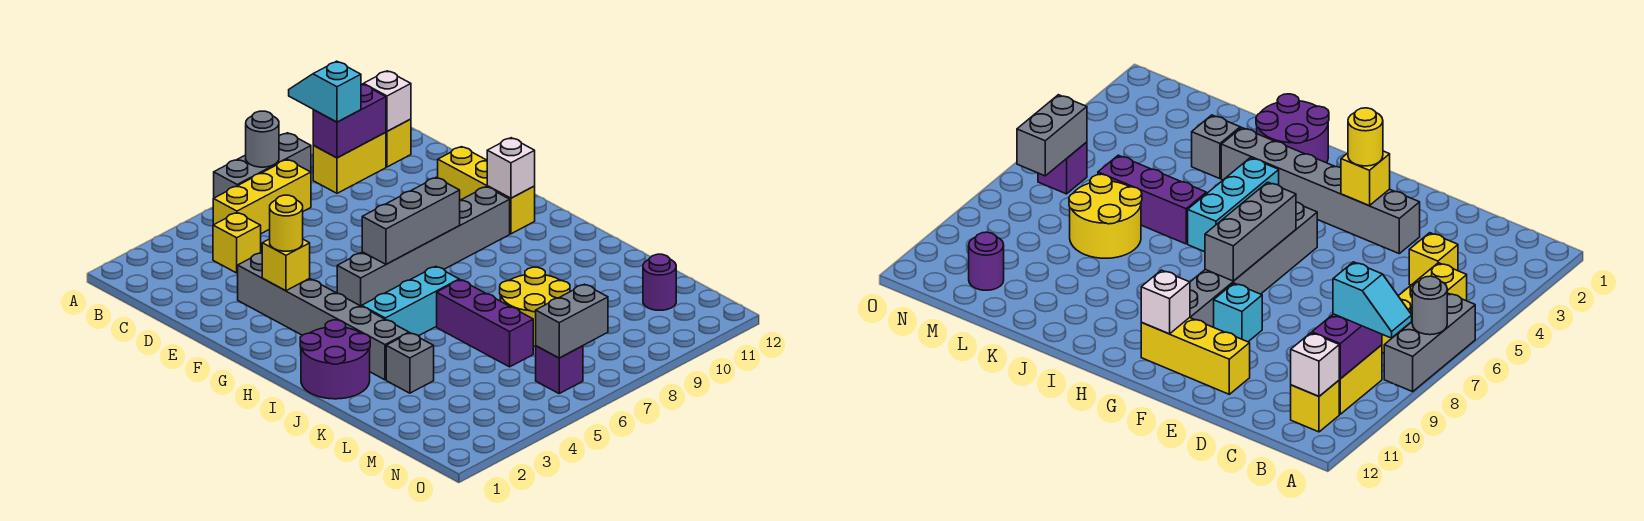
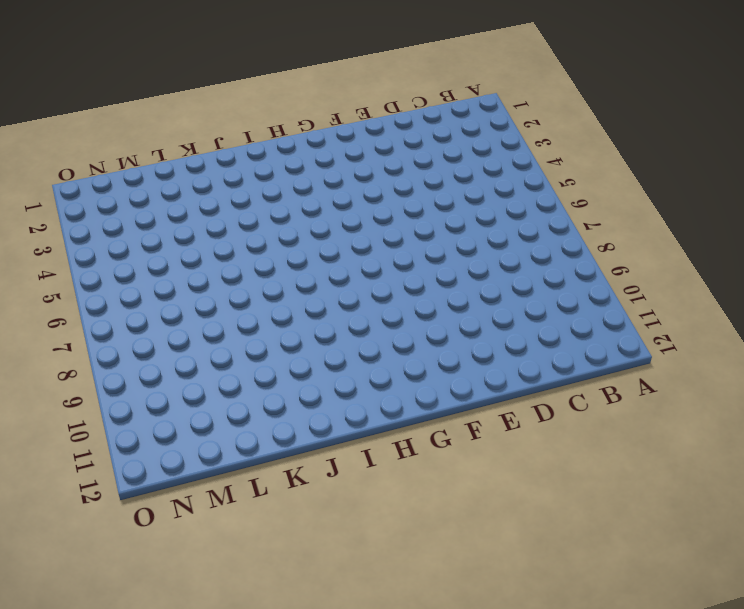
none -> grey brick A6:A8 level 1
none -> yellow brick B5:B7 level 1
none -> yellow brick B9:B10 level 1

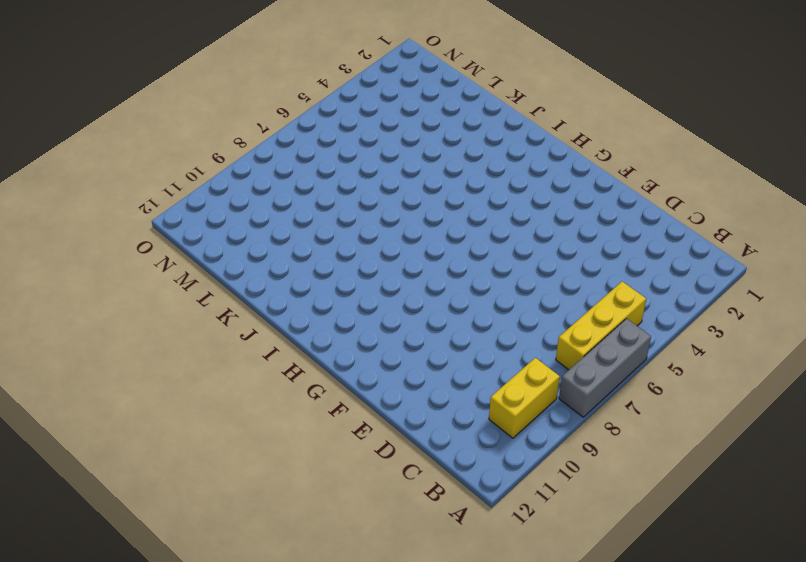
none -> yellow brick B11 level 1
none -> yellow brick C4 level 1
none -> grey brick E3:J3 level 1

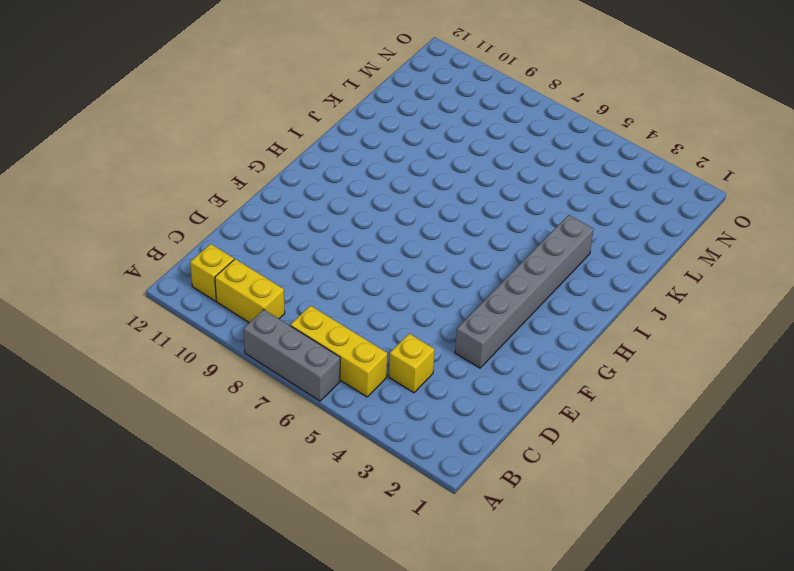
none -> yellow brick E11:G11 level 1
none -> cyan brick F9 level 1
none -> grey brick G5:G10 level 1

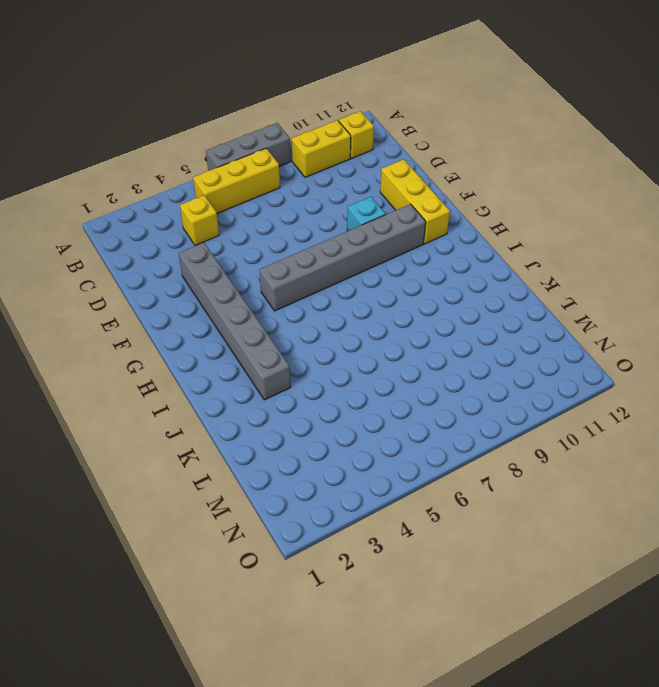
none -> purple round brick I1:J2 level 1
none -> cyan brick I4:I6 level 1
none -> purple brick J6:L6 level 1

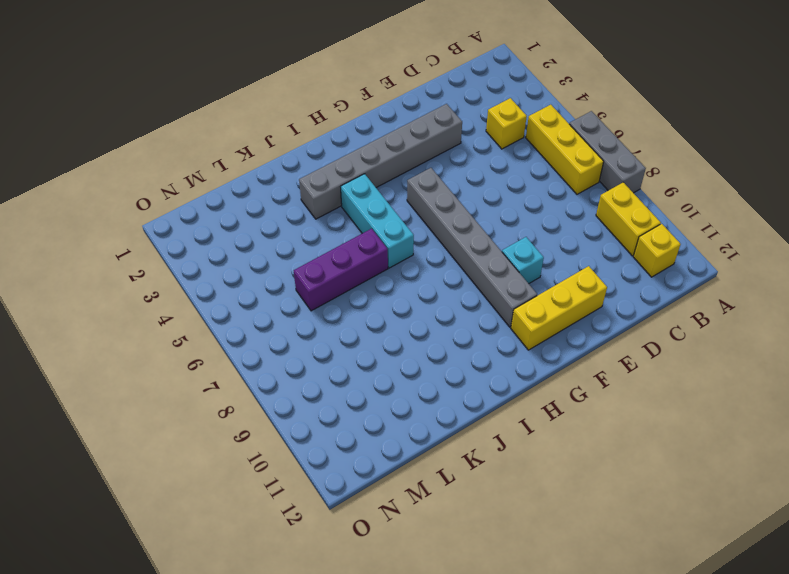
none -> purple round brick I1:J2 level 1
none -> grey brick K3 level 1
none -> yellow round brick K7:L8 level 1

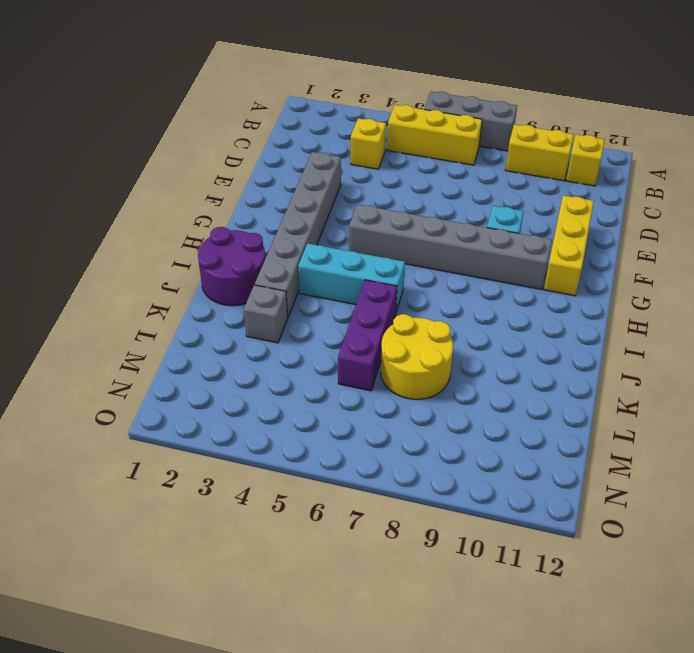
none -> purple round brick M11 level 1
none -> purple brick N6 level 1
none -> grey round brick A7 level 2

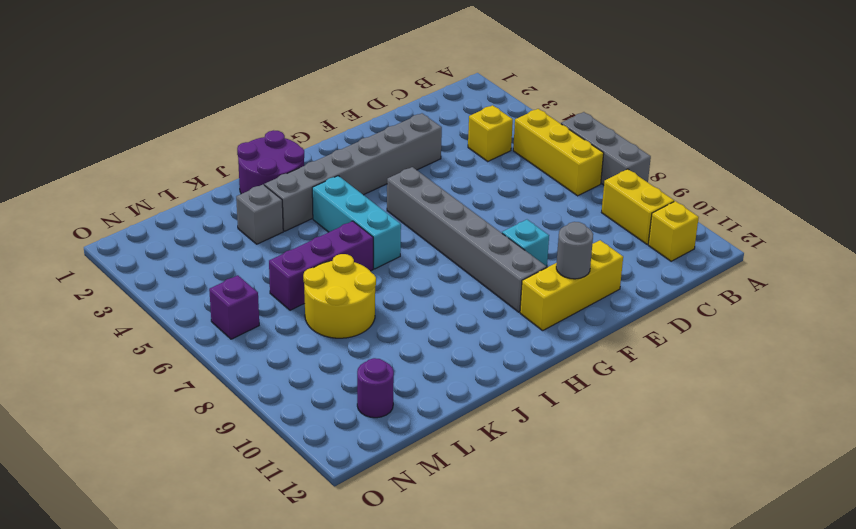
grey round brick F11 level 2 -> grey round brick A7 level 2
none -> purple brick B9:B10 level 2
none -> white brick B11 level 2
none -> yellow brick F3 level 2

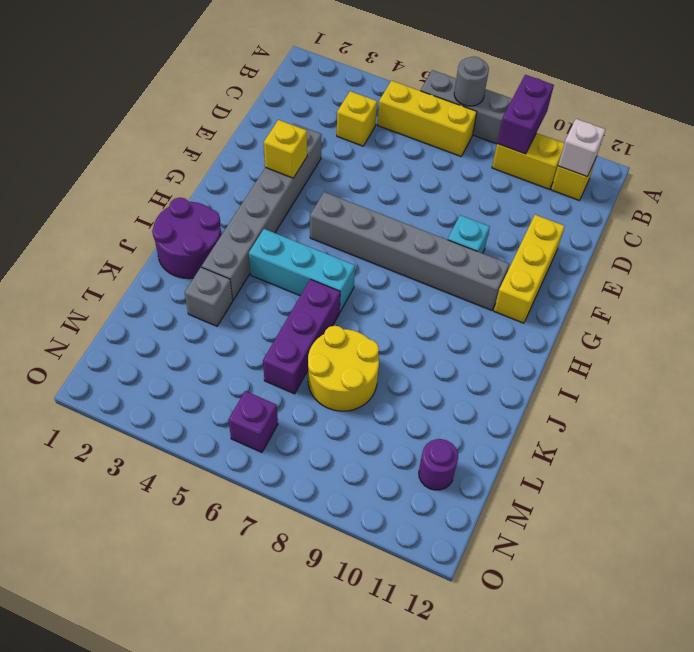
purple brick A9:B9 level 2 -> purple brick B9:B10 level 2
none -> grey brick G6:G8 level 2
none -> white brick G11 level 2
none -> grey brick N6:N7 level 2

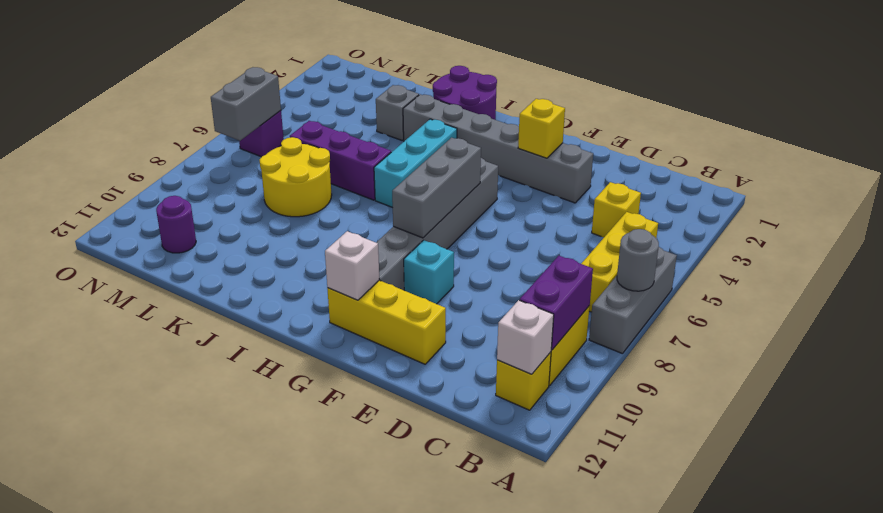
none -> cyan slope A9:B9 level 3 top B
none -> yellow round brick F3 level 3

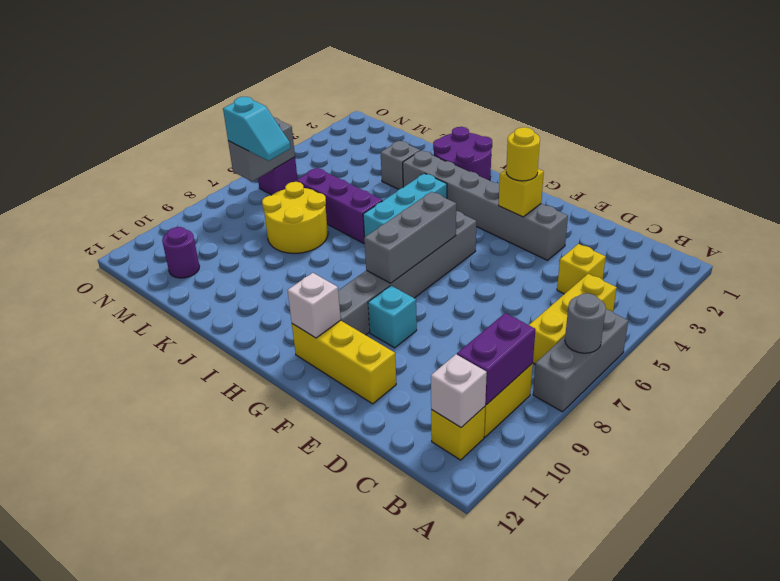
cyan slope M7:N7 level 3 top N -> cyan slope A9:B9 level 3 top B

